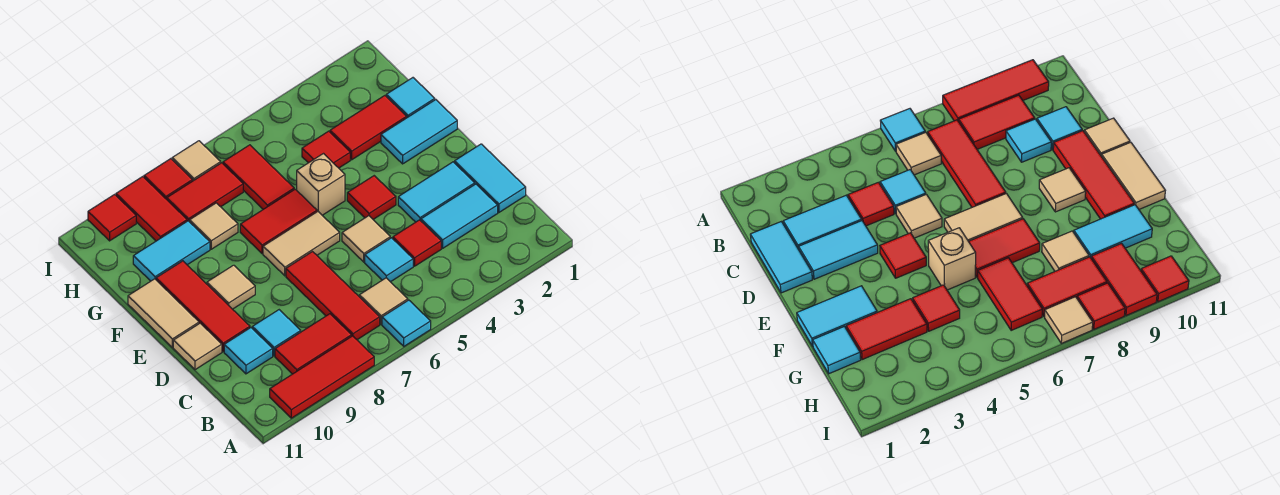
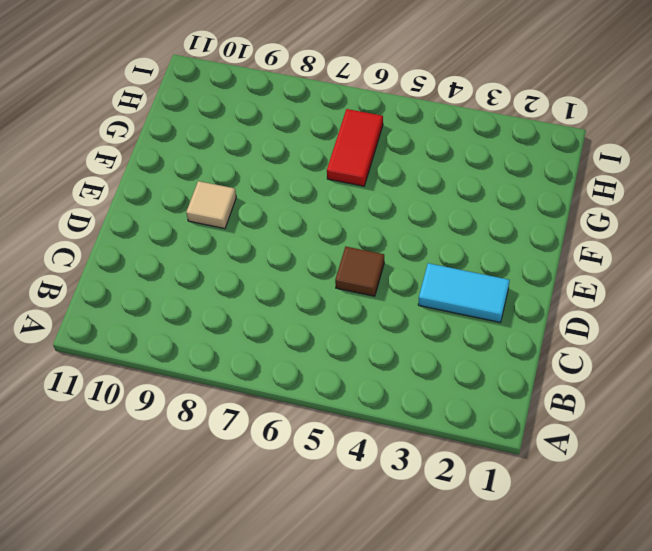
brown tile D5 level 1 -> tan tile D5 level 1
none -> cyan tile A6 level 1
none -> red tile A8:A10 level 1
none -> tan tile B6 level 1
none -> red tile B7:D7 level 1

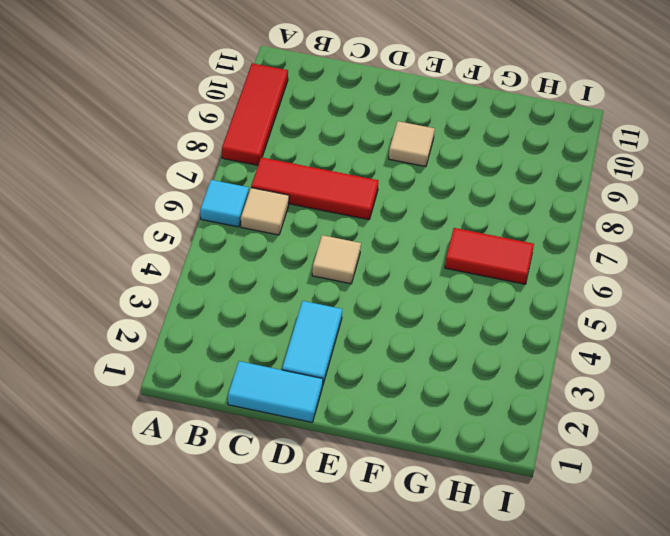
none -> red tile B8:B9 level 1
none -> cyan tile C2:C3 level 1
none -> red tile C4 level 1
none -> cyan tile C5 level 1

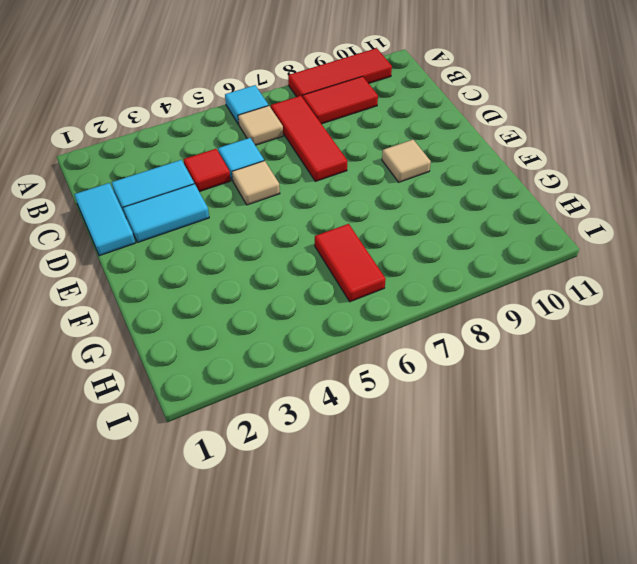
none -> cyan tile C9 level 1
none -> cyan tile C10 level 1
none -> red tile D10:F10 level 1
none -> tan tile D11 level 1

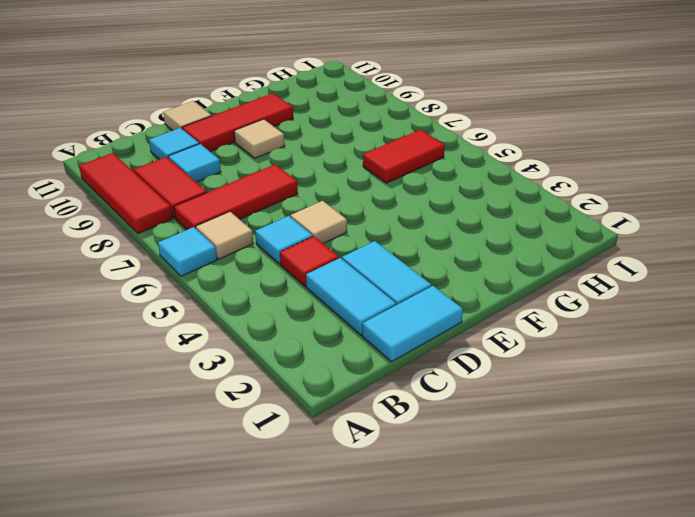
none -> red tile E4 level 1
none -> tan tile E6:E7 level 1
none -> tan tile E11:F11 level 1
none -> cyan tile F1:F2 level 1

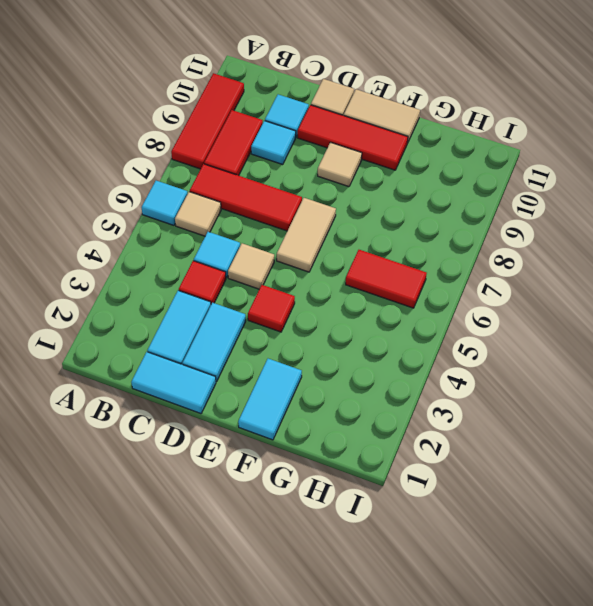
none -> tan brick F5 level 1
none -> red tile F6:F7 level 1
none -> cyan tile G1 level 1
none -> red tile G2:G3 level 1

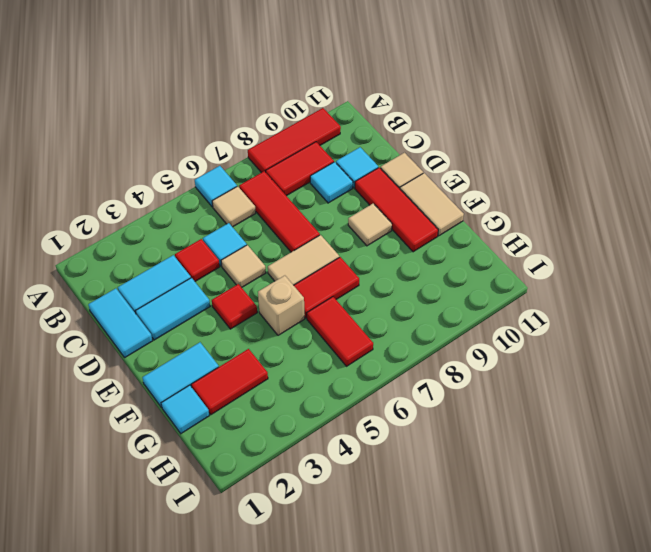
none -> red tile G4 level 1
none -> tan tile G8 level 1
none -> cyan tile G9:G10 level 1
none -> red tile H7:H8 level 1

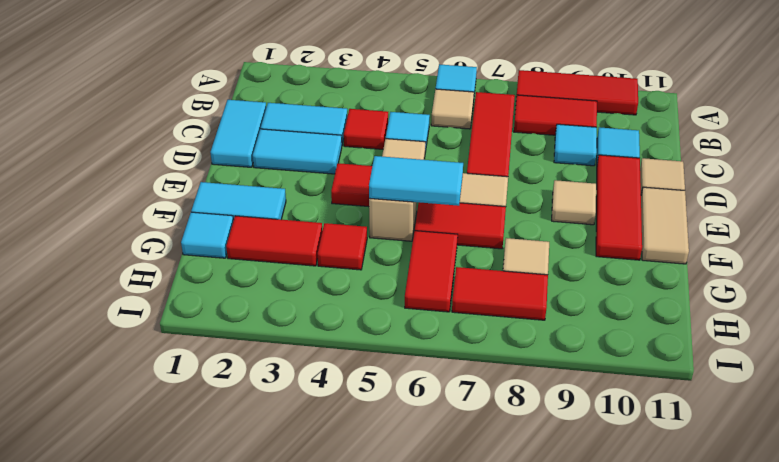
cyan tile F5:F6 level 2 -> cyan tile G9:G10 level 1
none -> red tile H9:I9 level 1
none -> tan tile I7 level 1
none -> red tile I8 level 1
none -> red tile I10 level 1

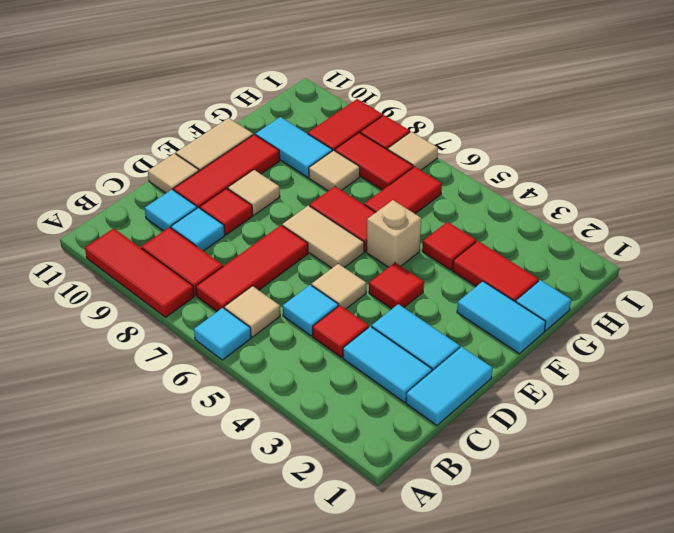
red tile D9 level 1 -> red tile I10 level 1

